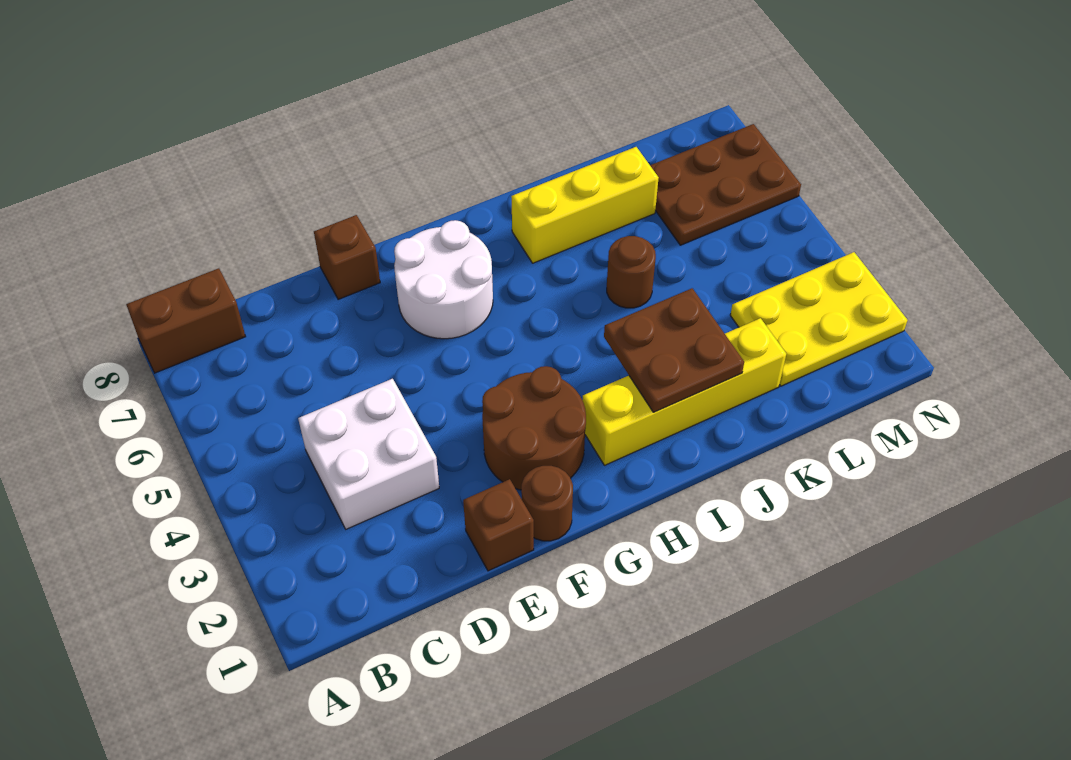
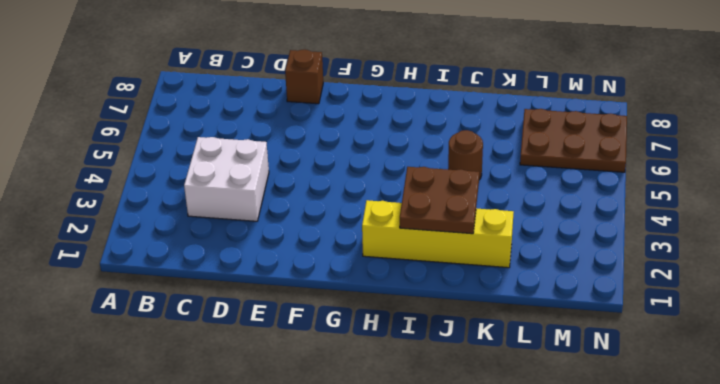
none -> brown brick A8:B8 level 1
none -> brown brick E1 level 1
none -> brown round brick F1 level 1

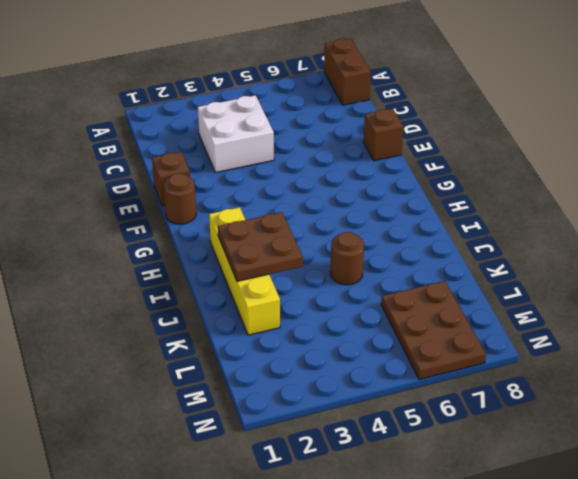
none -> brown round brick F2:G3 level 1
none -> white round brick F6:G7 level 1
none -> yellow brick I7:K7 level 1

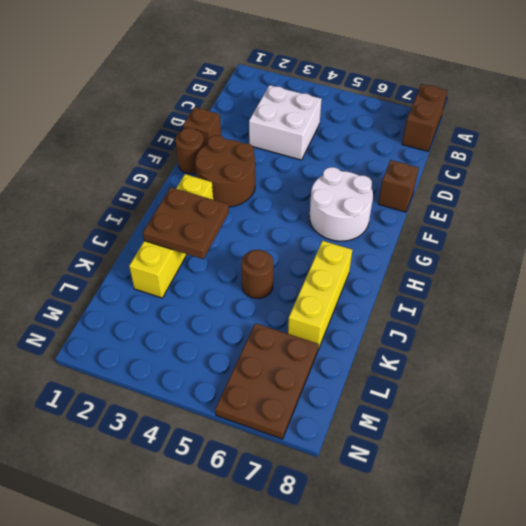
none -> yellow plate L2:N3 level 1

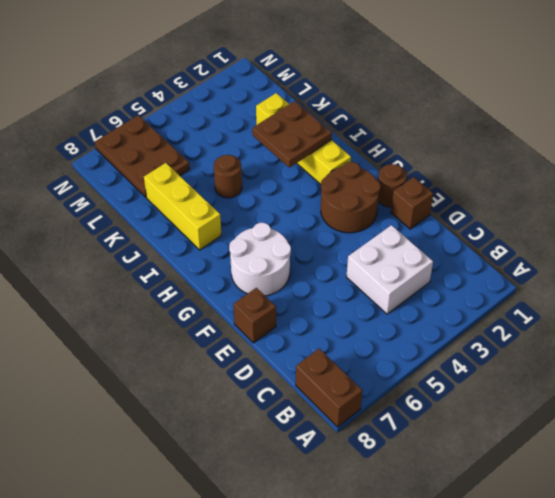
none -> yellow plate L2:N3 level 1

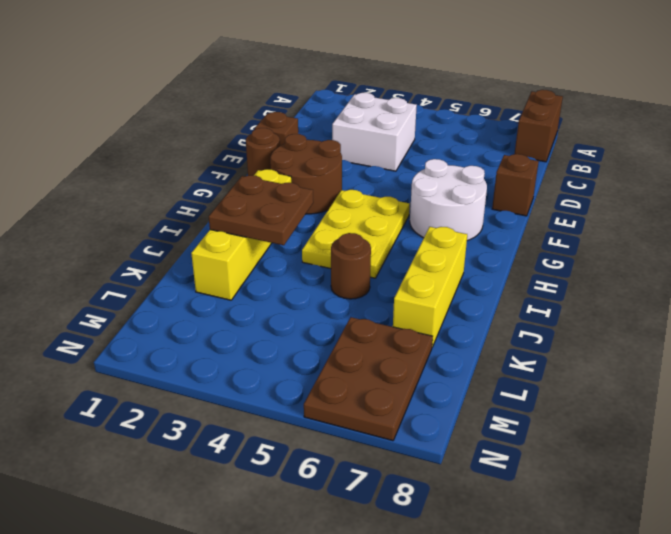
yellow plate G4:I5 level 1 -> yellow plate L2:N3 level 1

